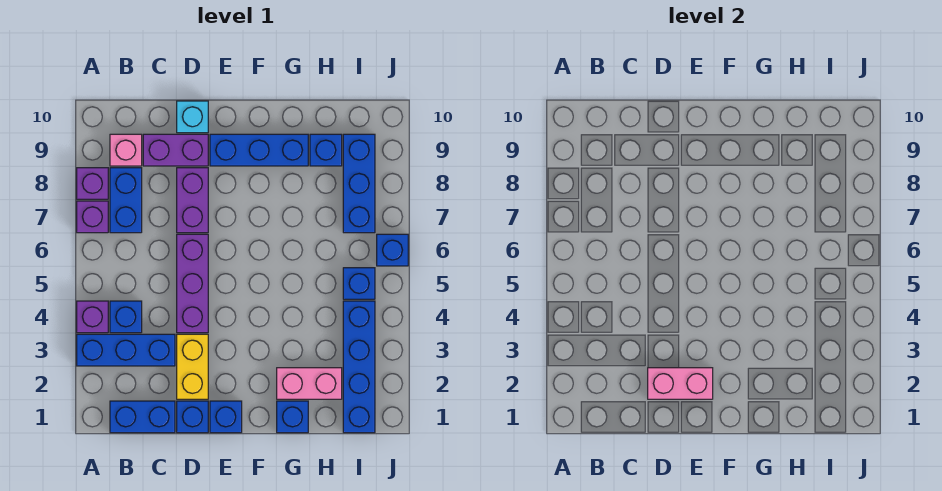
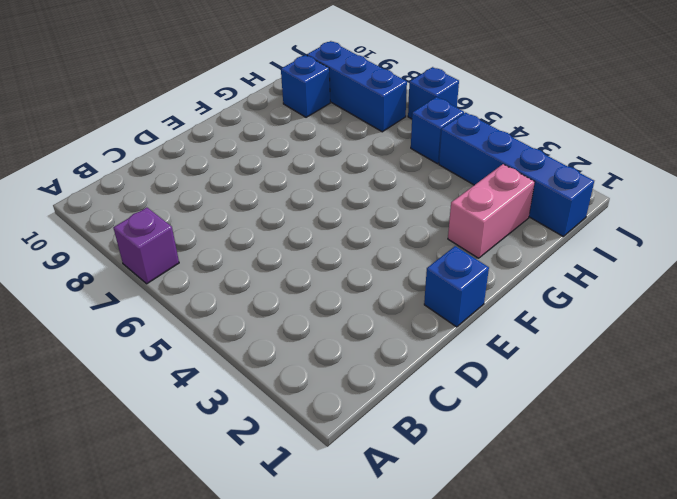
none -> blue brick A3:C3 level 1
none -> purple brick A4 level 1
none -> purple brick A8 level 1

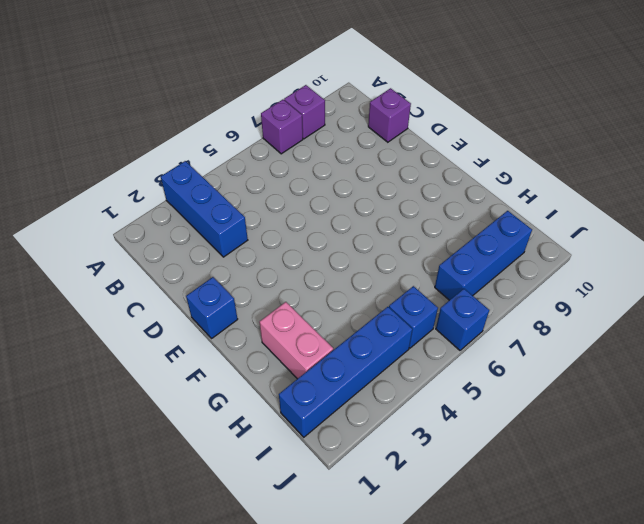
purple brick C10 level 1 -> purple brick A4 level 1
none -> blue brick B1:C1 level 1
none -> blue brick B4 level 1
none -> blue brick B7:B8 level 1

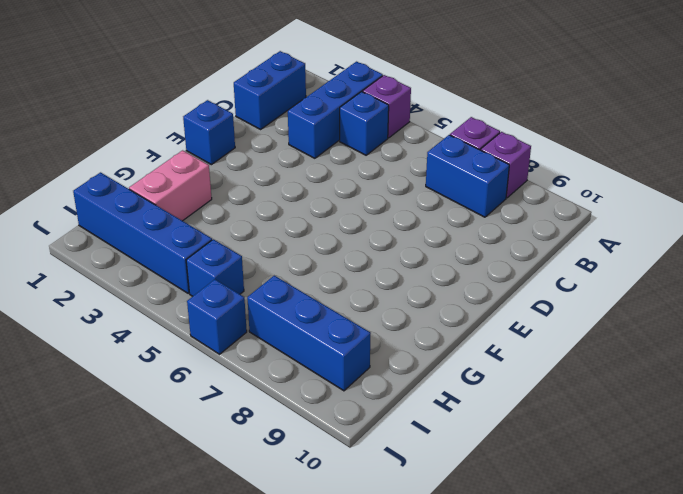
none -> pink brick B9 level 1
none -> purple brick C9:D9 level 1
none -> blue brick D1 level 1

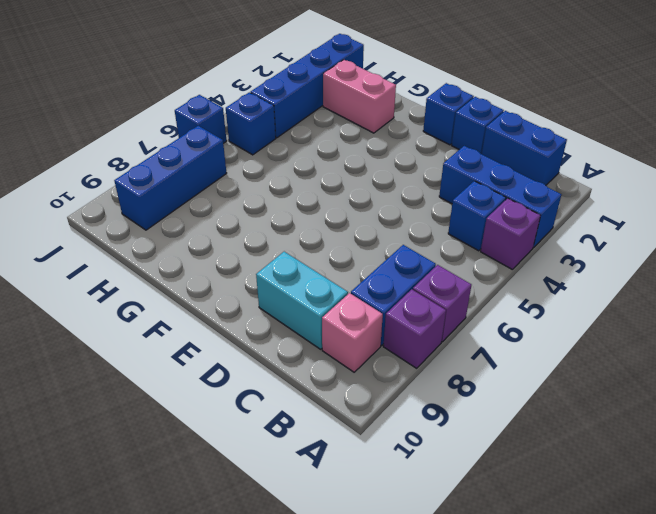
cyan brick C9:D9 level 1 -> purple brick C9:D9 level 1
none -> yellow brick D2:D3 level 1
none -> purple brick D4:D6 level 1
none -> purple brick D7:D8 level 1

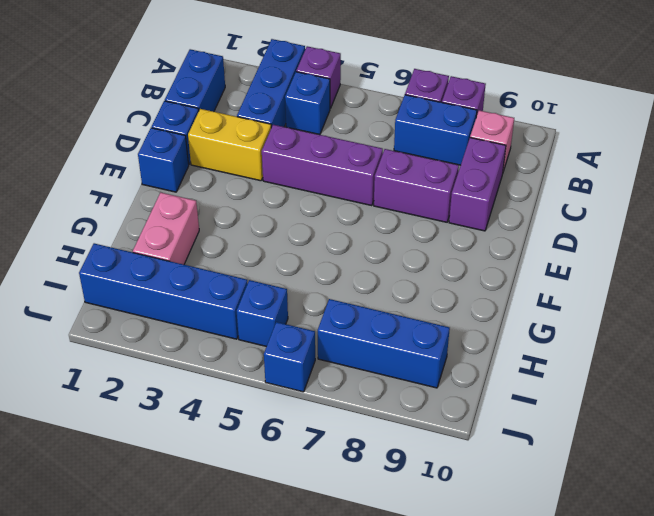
none -> cyan brick D10 level 1
none -> blue brick E9:G9 level 1
none -> blue brick G1 level 1

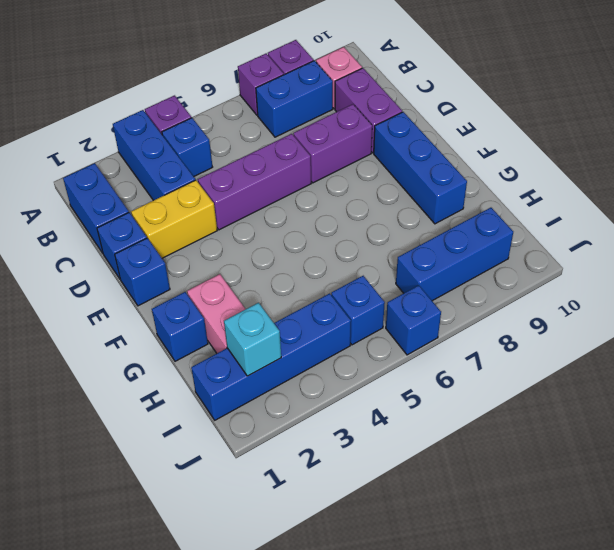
cyan brick I2 level 2 -> cyan brick D10 level 1
none -> blue brick H9 level 1
none -> pink brick D2:E2 level 2

